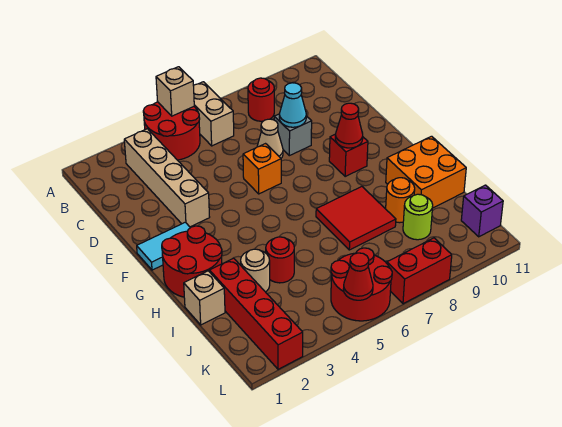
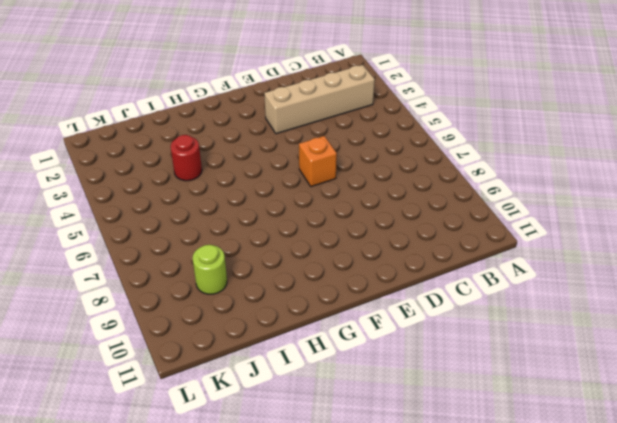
none -> red round brick A4:B5 level 1
none -> tan brick A6:B6 level 1
none -> red round brick B8 level 1

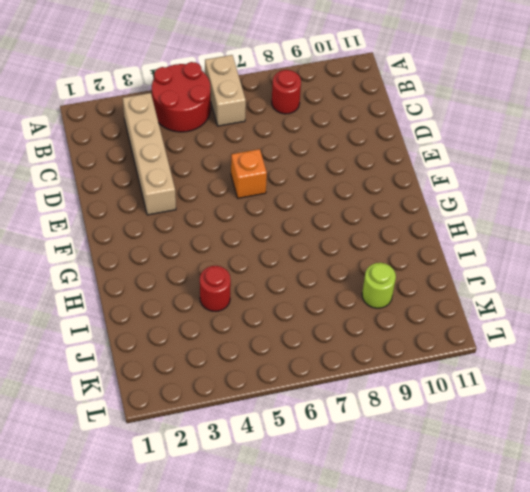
none -> tan cone D7 level 1
none -> grey brick D8 level 1
none -> cyan tile F1:F2 level 1

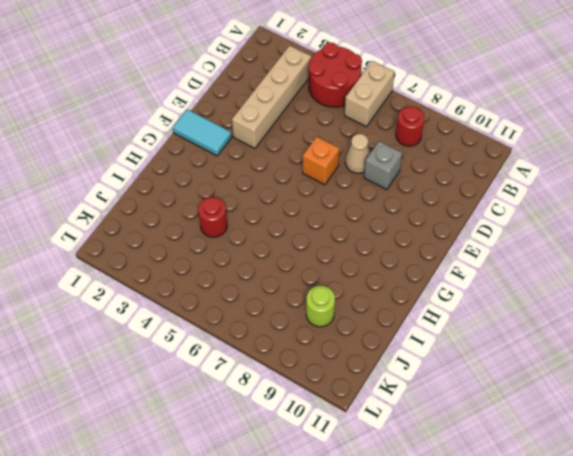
none -> red brick F9 level 1
none -> red round brick G1:H2 level 1
none -> red tile H7:I8 level 1

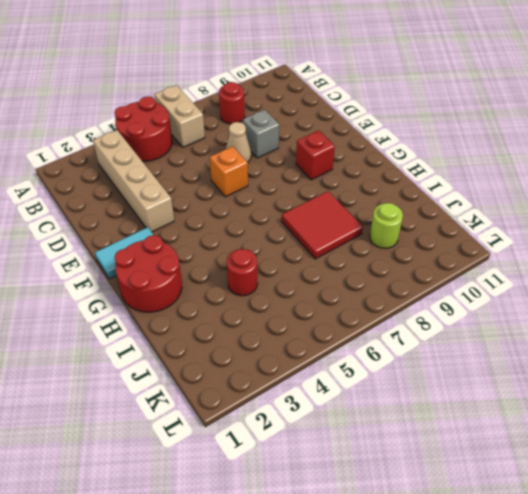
none -> orange brick H10:I11 level 1
none -> tan brick I1 level 1
none -> red brick I2:L2 level 1

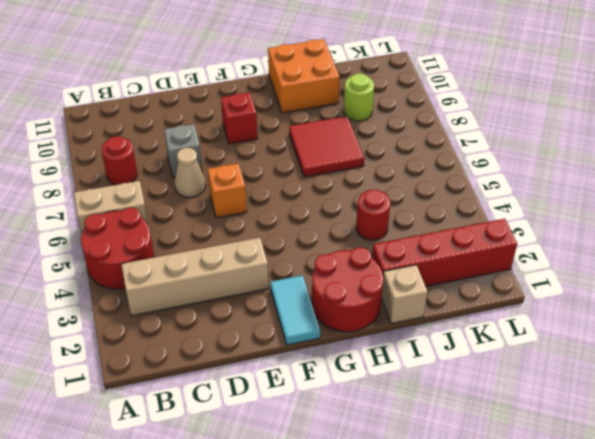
none -> tan round brick I3 level 1
none -> orange round brick I9 level 1
none -> red round brick K5:L6 level 1

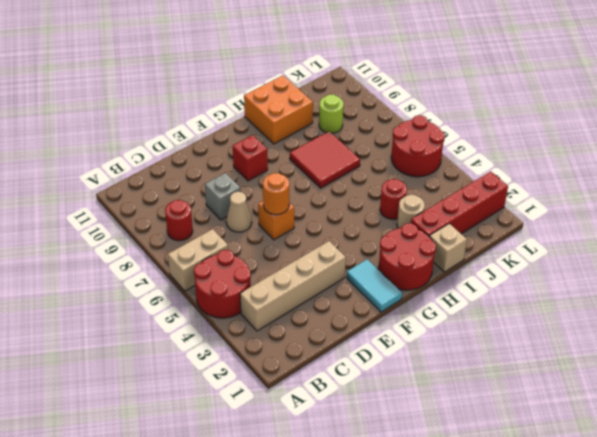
orange round brick E6 level 2 -> orange round brick I9 level 1
none -> purple brick K11 level 1
none -> red brick L7:L8 level 1
none -> tan brick A5 level 2

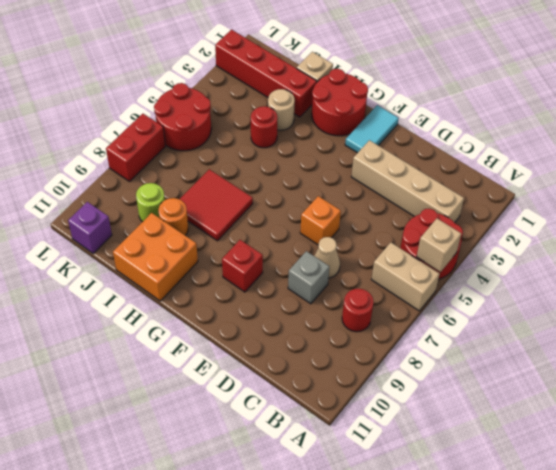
none -> cyan cone D8 level 2
none -> red cone F9 level 2
none -> red cone L5 level 2

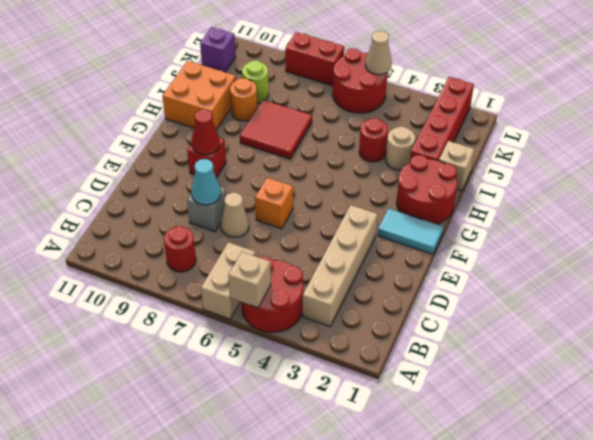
tan cone L5 level 2 -> red cone L5 level 2

